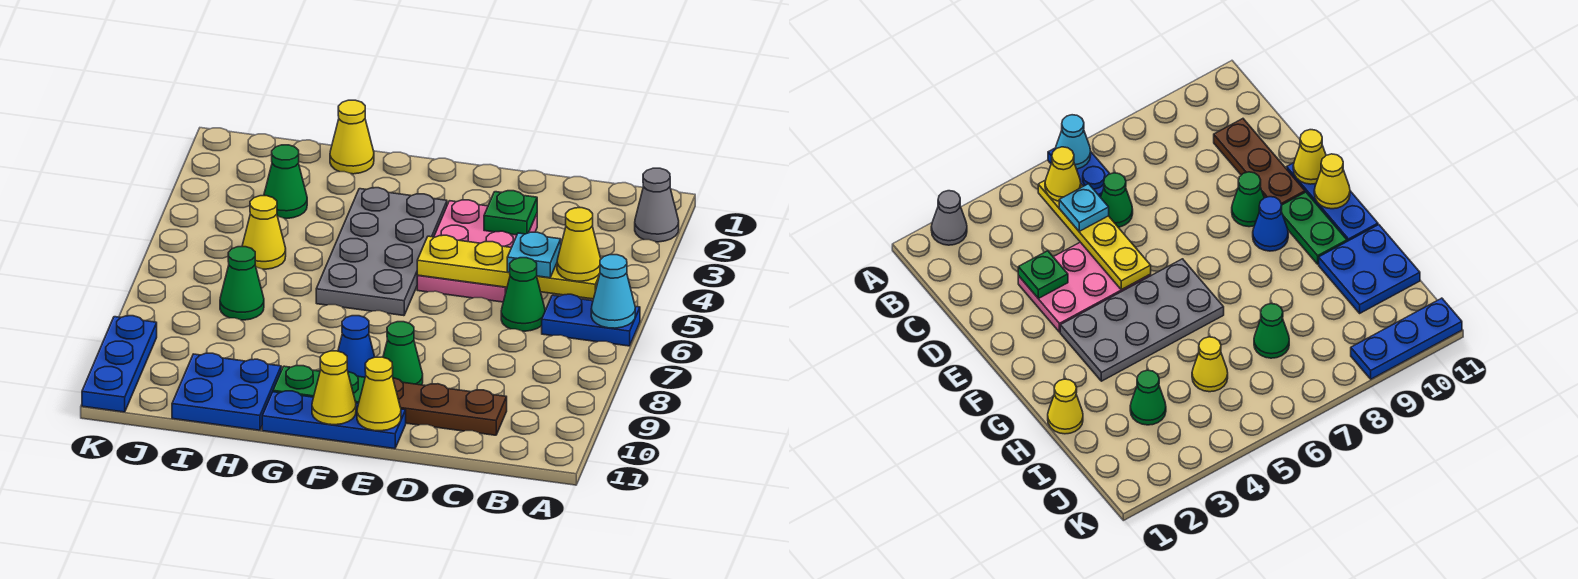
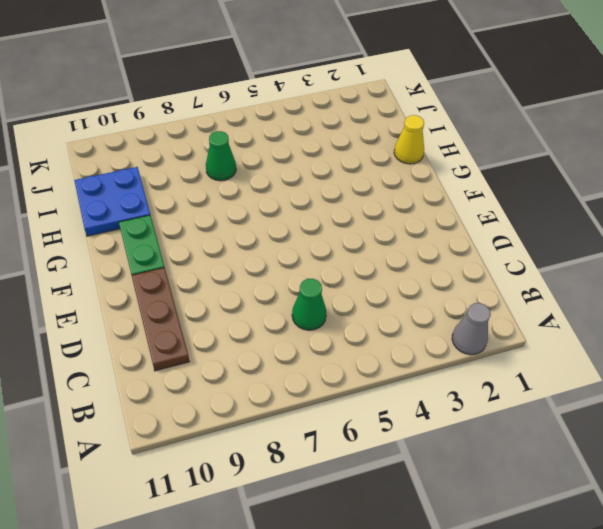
none -> blue plate A6:B6 level 1
none -> pink plate D3:E5 level 1
none -> green cone E9 level 1

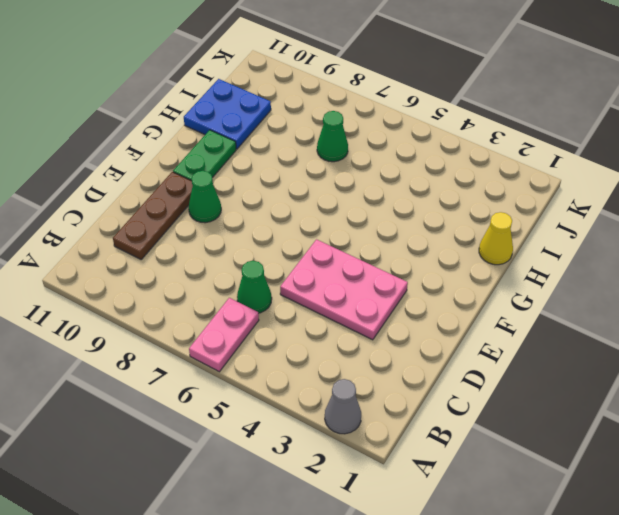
pink plate A6:B6 level 1 -> blue plate A6:B6 level 1
none -> blue plate E11:G11 level 1
none -> grey plate F3:G6 level 1
none -> blue cone F9 level 1

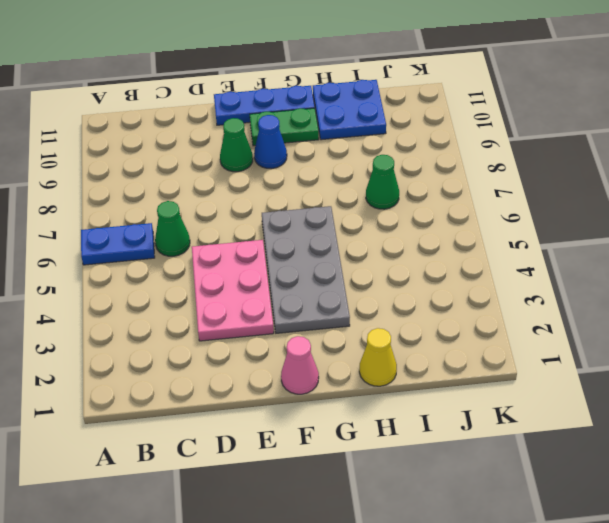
pink cone F1 level 1 -> none
none -> grey cone A2 level 1
none -> brown plate C10:E10 level 1
none -> green cone I3 level 1

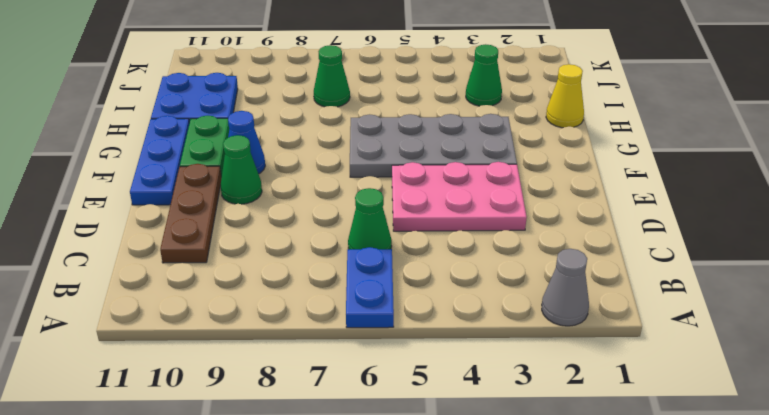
none -> yellow cone I5 level 1
none -> blue plate K9:K11 level 1
none -> cyan cone A6 level 2

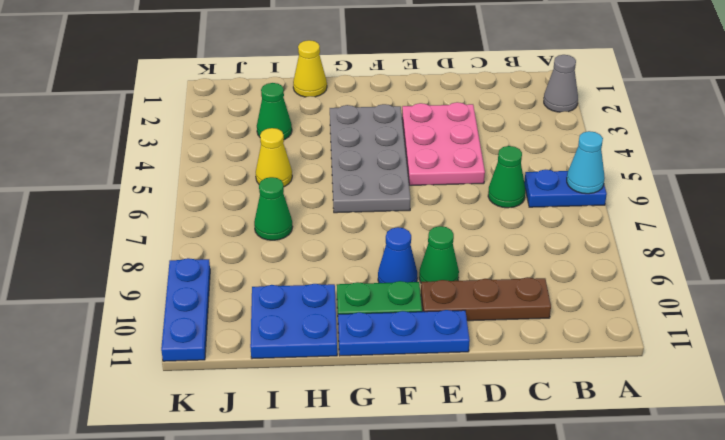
none -> yellow plate B5:E5 level 2
none -> green plate D3 level 2
none -> yellow cone E11 level 2

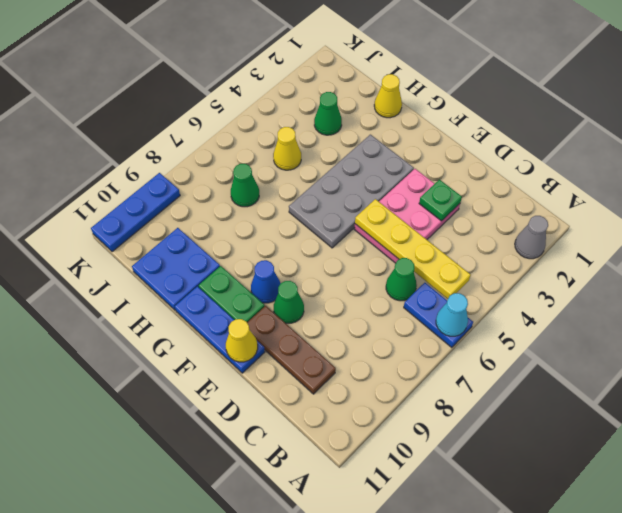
none -> yellow cone F11 level 2
none -> yellow cone B5 level 3
none -> cyan plate C5 level 3

